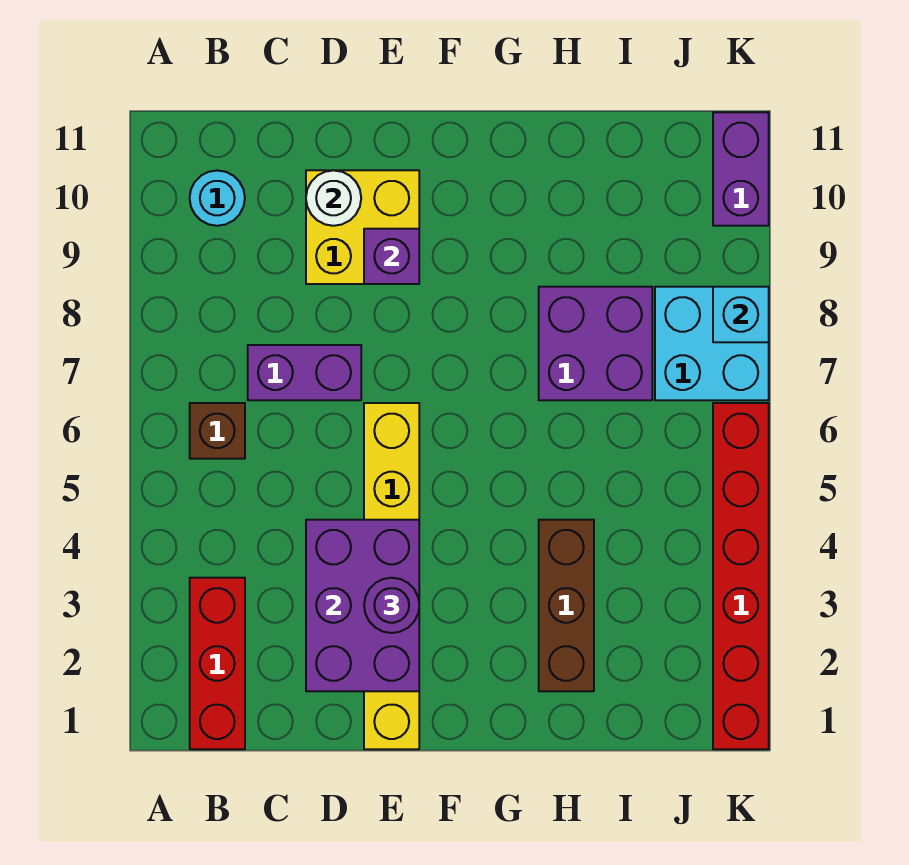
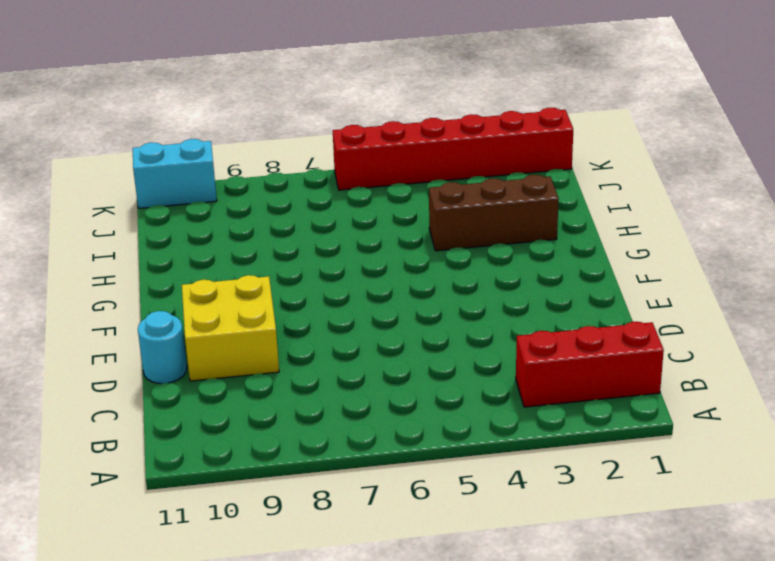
cyan round brick D11 level 1 -> cyan round brick B10 level 1
cyan brick K10:K11 level 1 -> purple brick K10:K11 level 1
none -> brown brick B6 level 1
none -> purple brick C7:D7 level 1
none -> yellow brick E1:E6 level 1

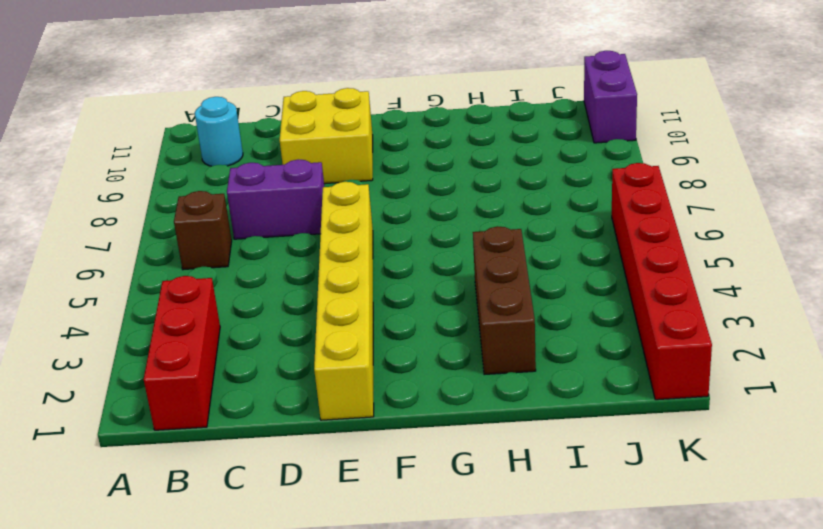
none -> purple brick H7:I8 level 1
none -> cyan brick J7:K8 level 1
none -> purple brick D2:E4 level 2

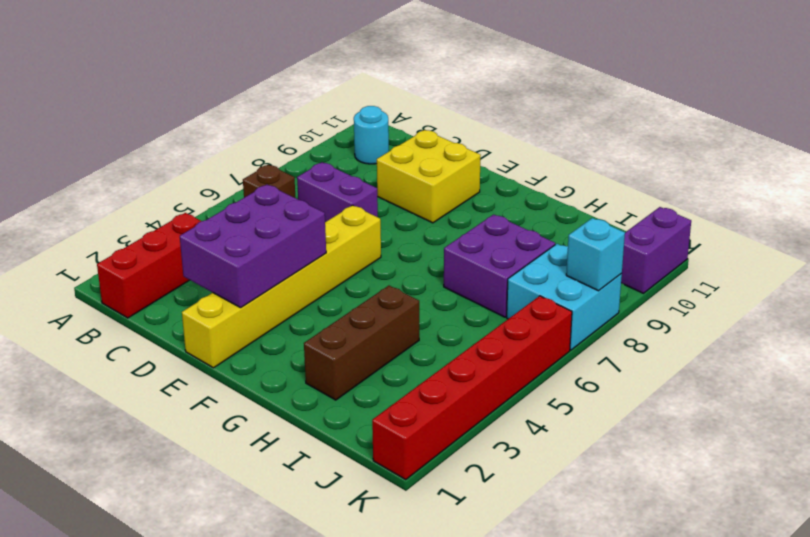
none -> white round brick D10 level 2
none -> purple brick E9 level 2
none -> purple round brick E3 level 3

